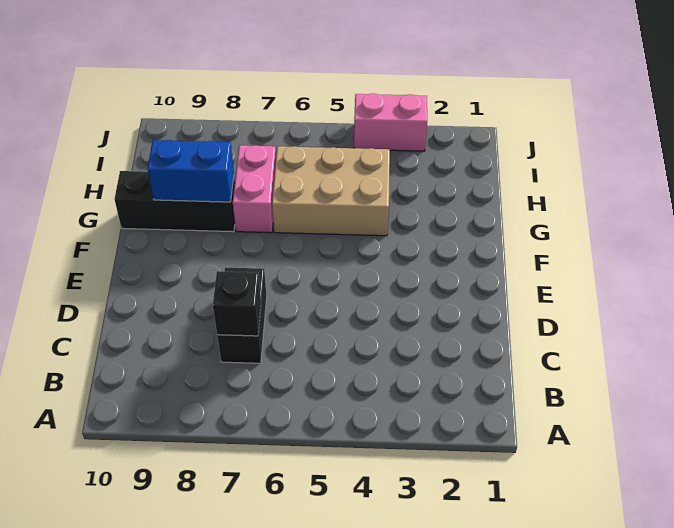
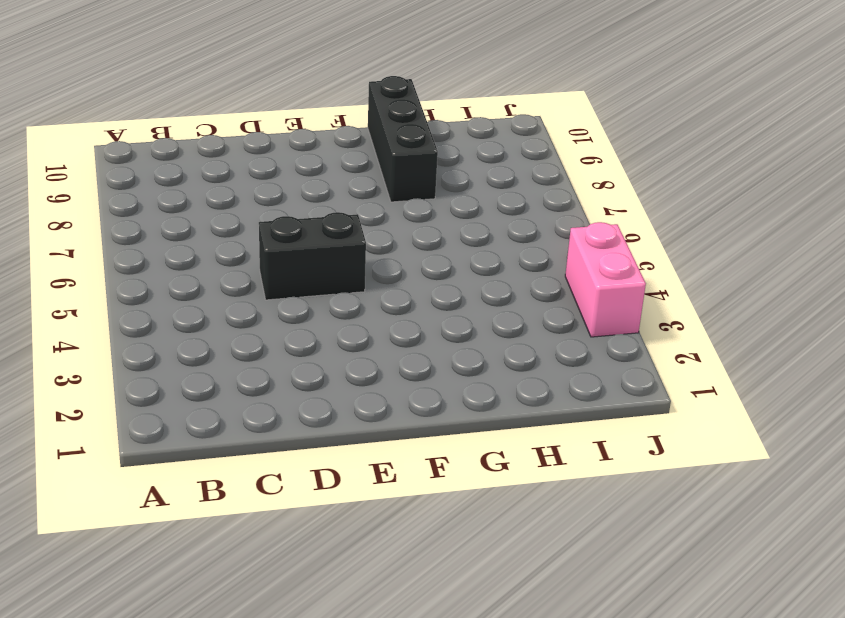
black brick D5:E5 level 1 -> black brick C7:D7 level 1
none -> tan brick G4:H6 level 1
none -> pink brick G7:H7 level 1

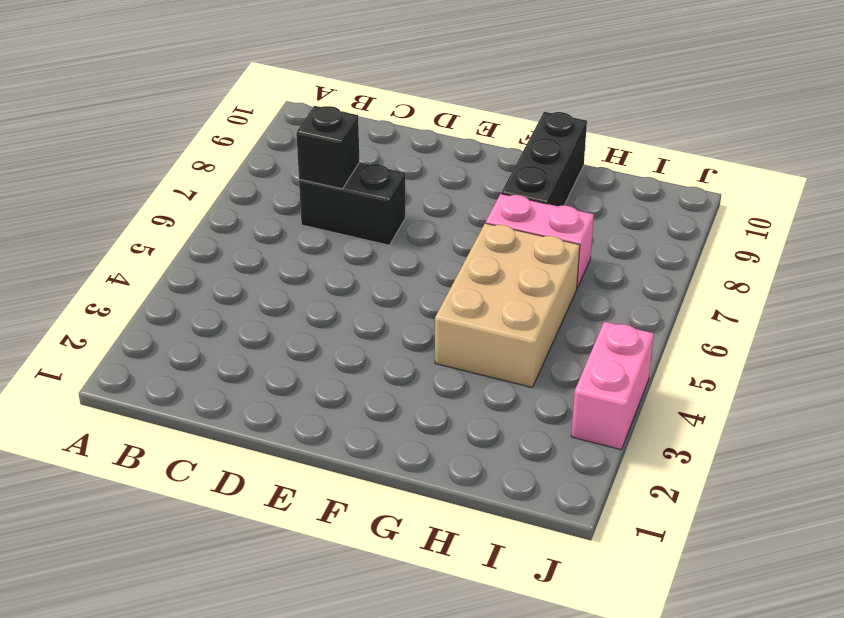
none -> blue brick G8:G9 level 2

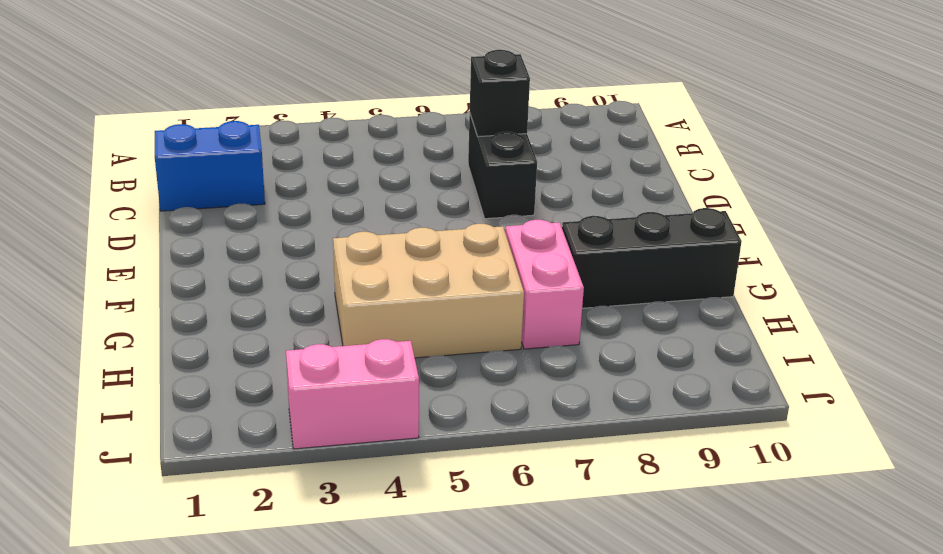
blue brick C1:C2 level 1 -> blue brick G8:G9 level 2

